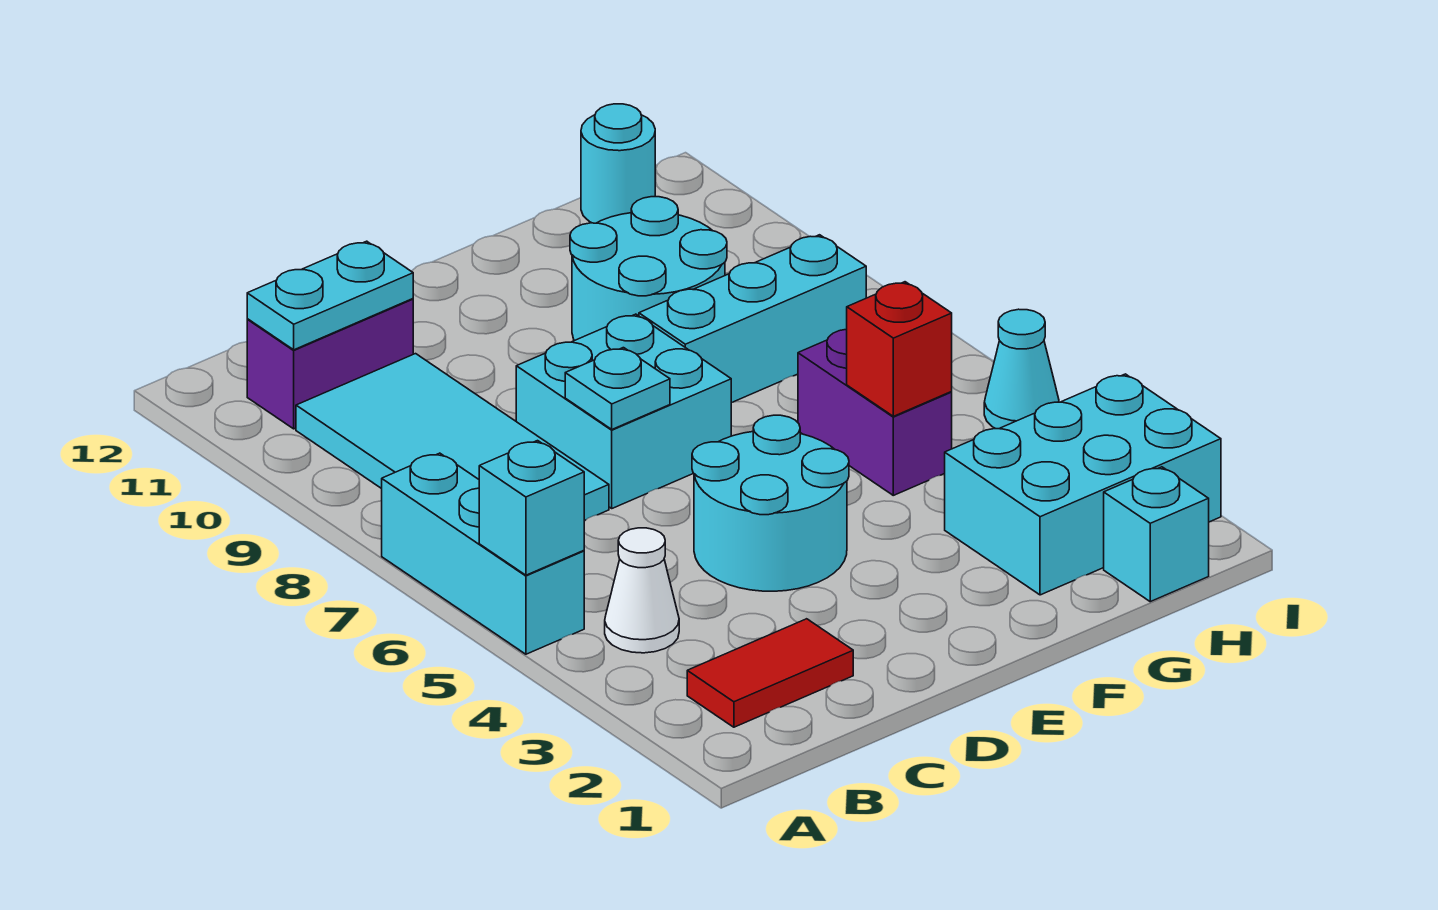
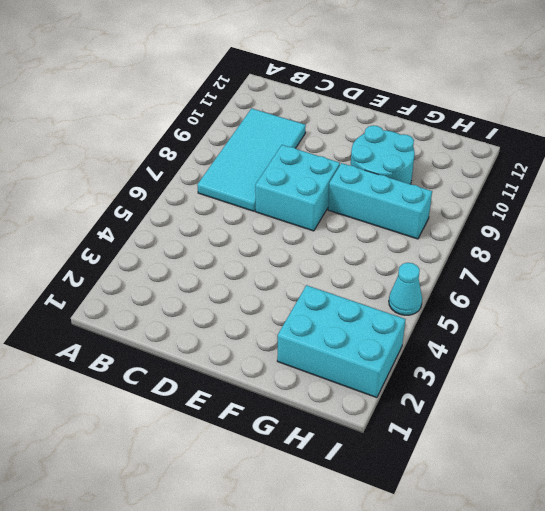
none -> cyan brick A5:A7 level 1
none -> red tile B2:C2 level 1
none -> white cone B4 level 1

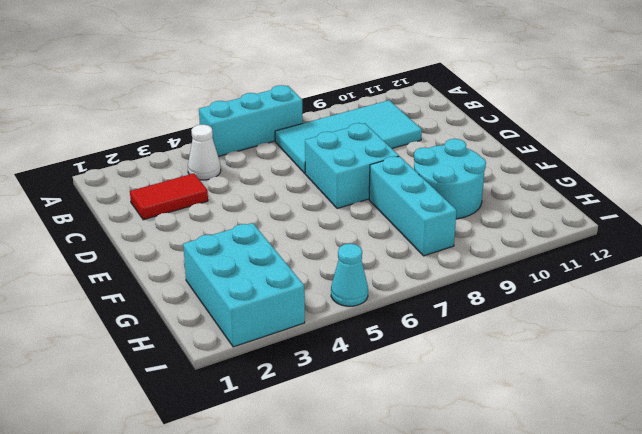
red tile C2:C3 level 1 -> red tile B2:C2 level 1
none -> purple brick B11:C11 level 1
none -> cyan round brick D4:E5 level 1
none -> purple brick G5:G6 level 1

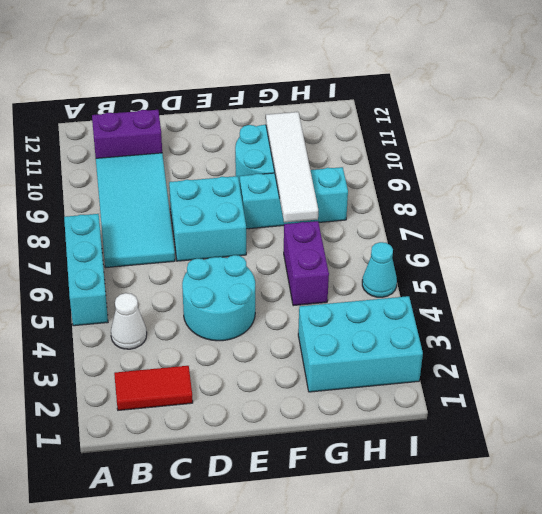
white tile G7:G10 level 2 -> none
none -> cyan brick H1 level 1
none -> cyan round brick H12 level 1
none -> cyan brick A5 level 2

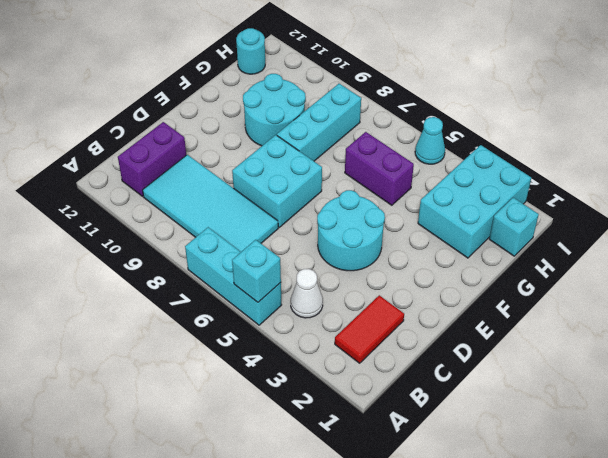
none -> cyan plate B11:C11 level 2
none -> cyan plate D7 level 2
none -> red brick G5 level 2

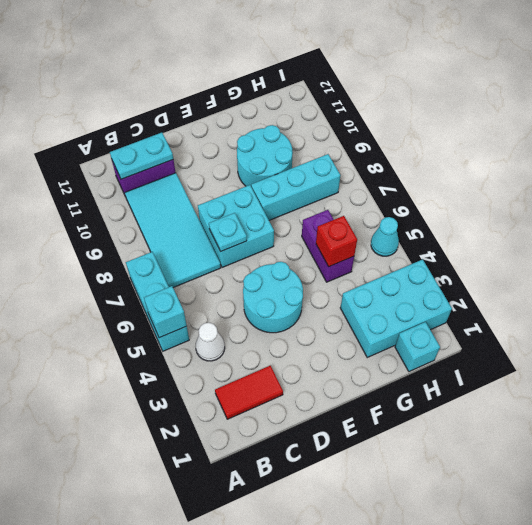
none -> cyan round brick H12 level 1

